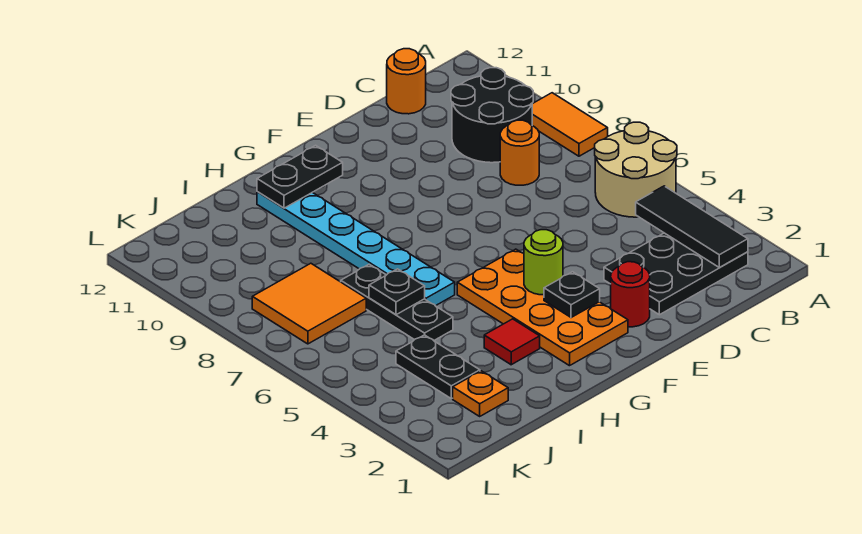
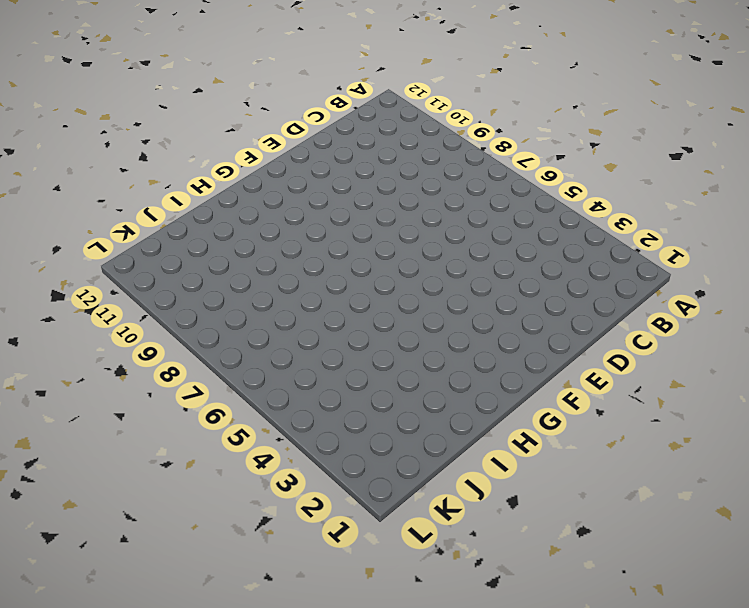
none -> tan round brick A5:B6 level 1
none -> orange tile A8:A9 level 1
none -> black plate B2:D3 level 1

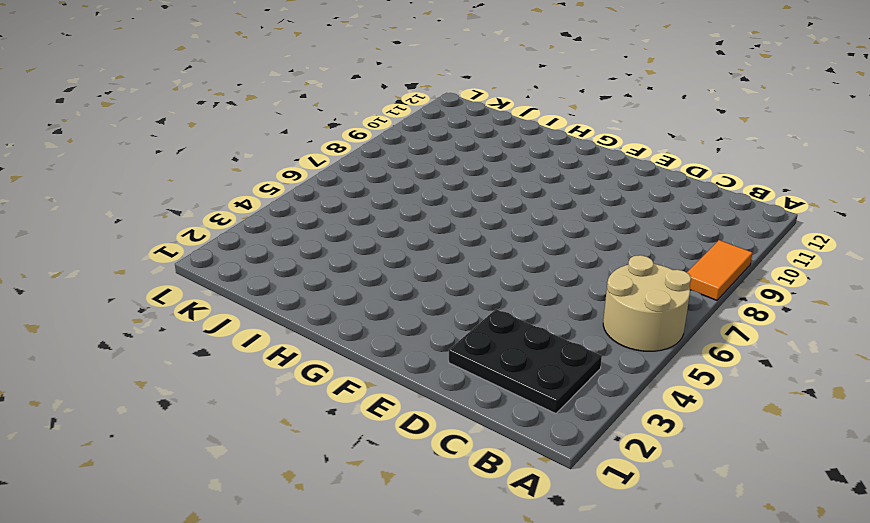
none -> black round brick B9:C10 level 1
none -> orange round brick C8 level 1
none -> orange round brick C12 level 1

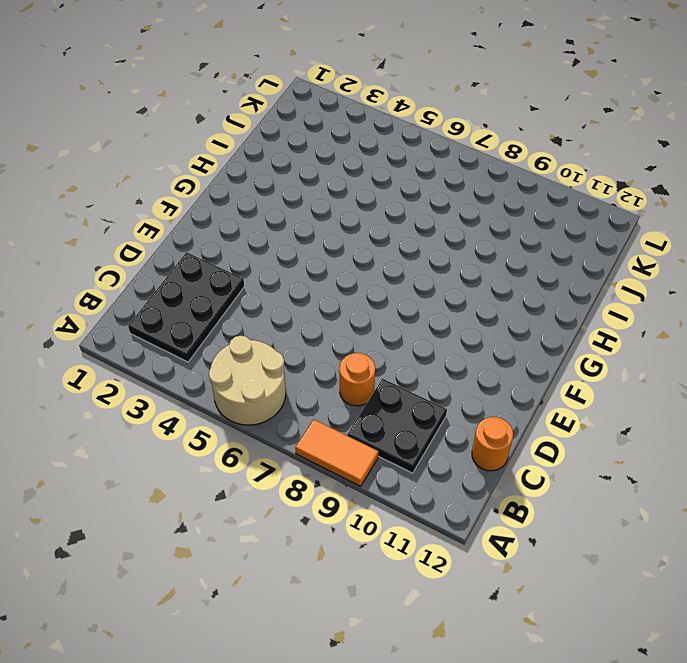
black plate B9:C10 level 1 -> black round brick B9:C10 level 1
none -> red round brick E2 level 1
none -> orange plate F2:G5 level 1
none -> red tile H3 level 1

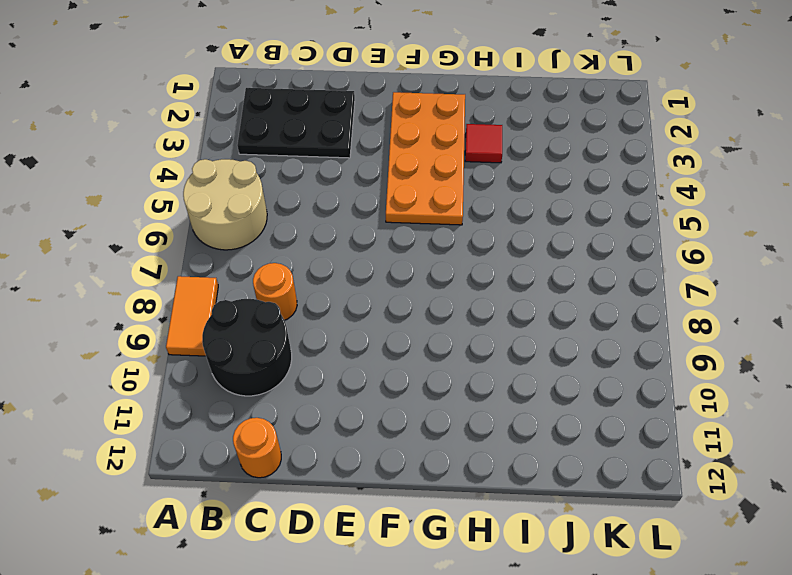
none -> red round brick E2 level 1
none -> cyan plate H6:H11 level 1
none -> black plate I5:I7 level 1

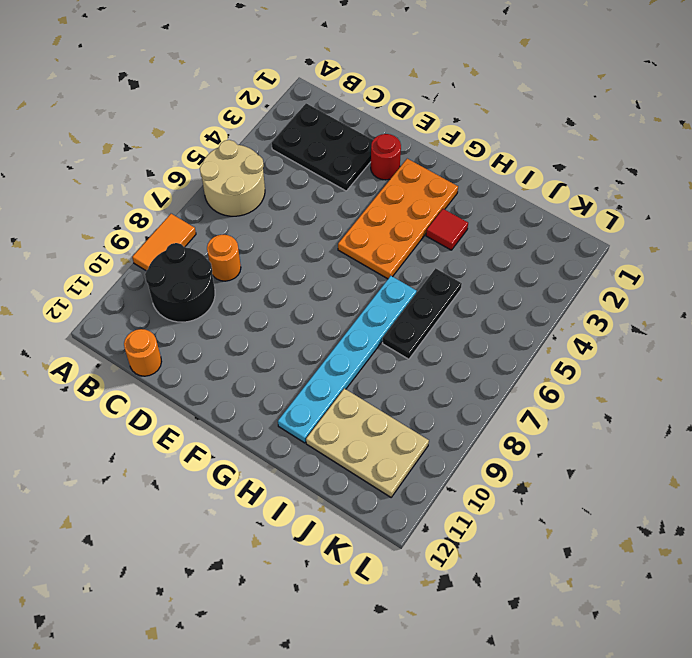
tan plate I10:K11 level 1 -> none
none -> orange plate J2 level 1
none -> black plate J3:J4 level 1
none -> orange tile J7:K8 level 1

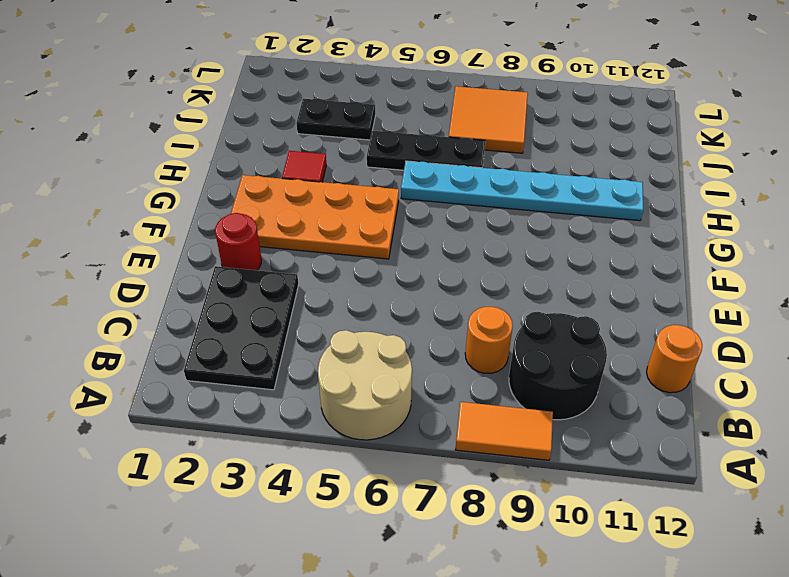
none -> orange plate J2 level 1
none -> black tile B2:B4 level 2
none -> black plate F3 level 2

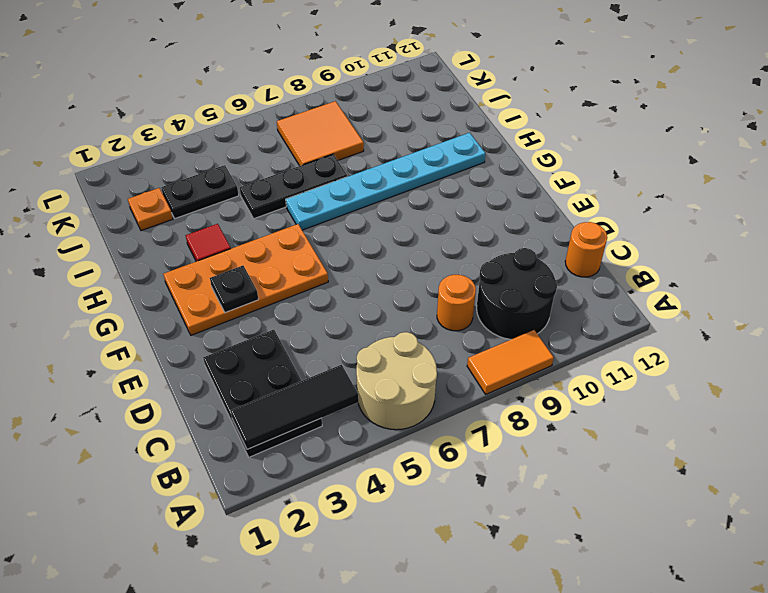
none -> red round brick E2 level 1
none -> lime round brick F4 level 2
none -> black plate G11:H11 level 2

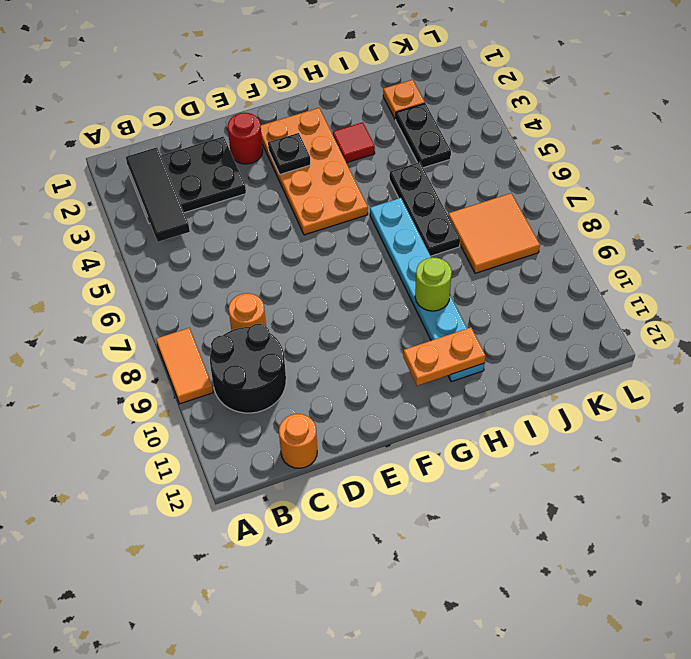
orange plate G11:H11 level 2 -> black plate G11:H11 level 2
lime round brick H9 level 2 -> lime round brick F4 level 2
none -> tan round brick A5:B6 level 1
none -> black plate I6 level 2

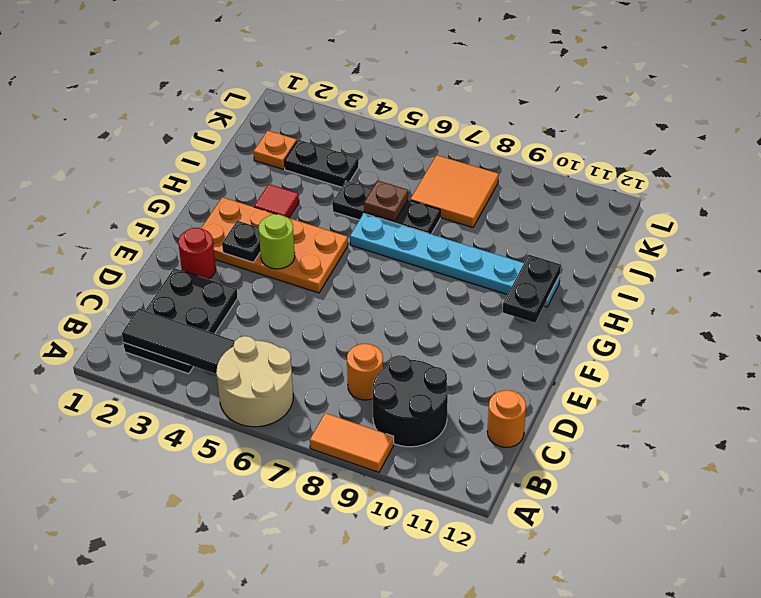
brown plate I6 level 2 -> black plate I6 level 2

